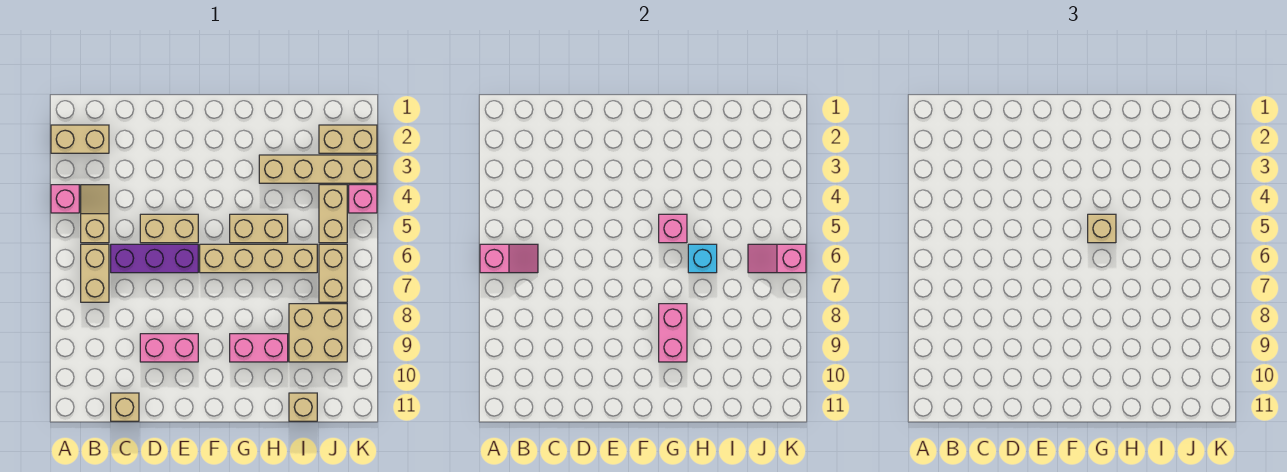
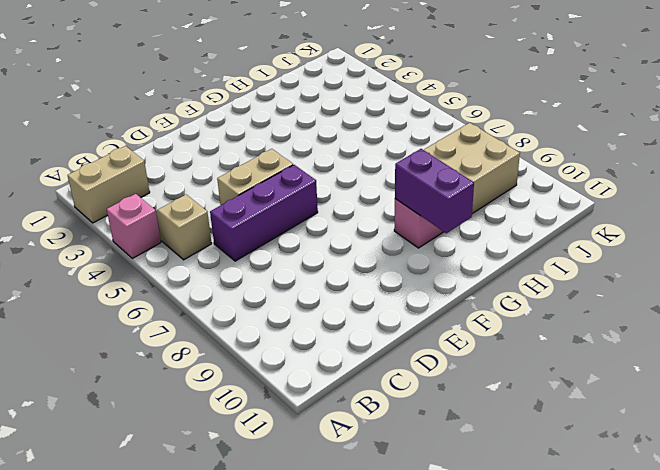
purple brick G9:G10 level 2 -> pink brick G8:G9 level 2
none -> tan brick B6:B7 level 1
none -> tan brick C11 level 1
none -> pink brick D9:E9 level 1

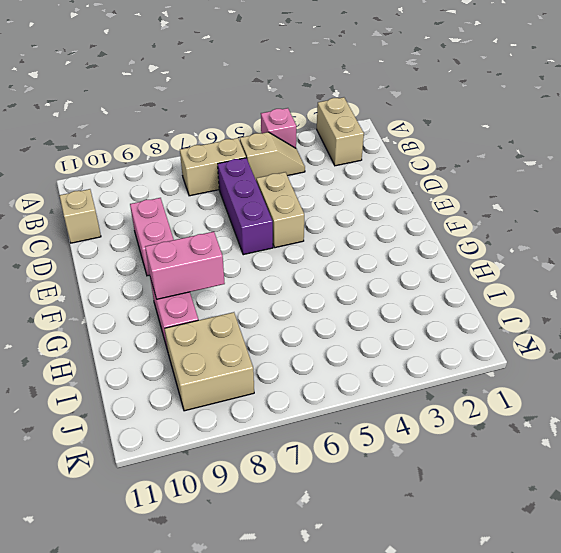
none -> tan brick F6:I6 level 1
none -> tan brick G5:H5 level 1
none -> tan brick H3:K3 level 1

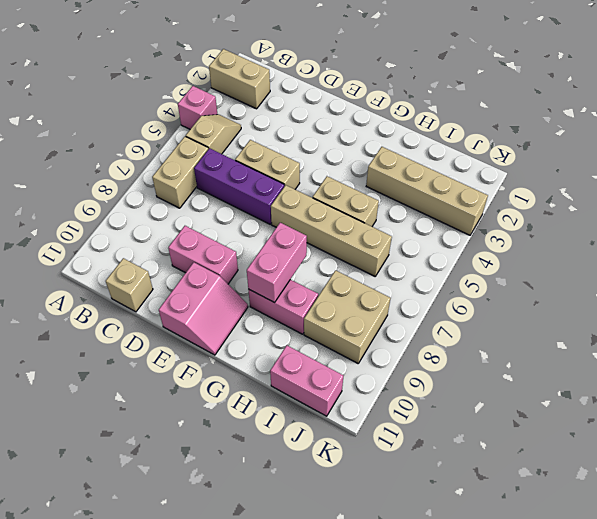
pink slope E10:F11 level 1 top E -> none
pink brick I11:J11 level 1 -> tan brick I11 level 1
none -> tan brick J2:K2 level 1
none -> tan brick J4:J5 level 1
none -> tan brick J6:J7 level 1

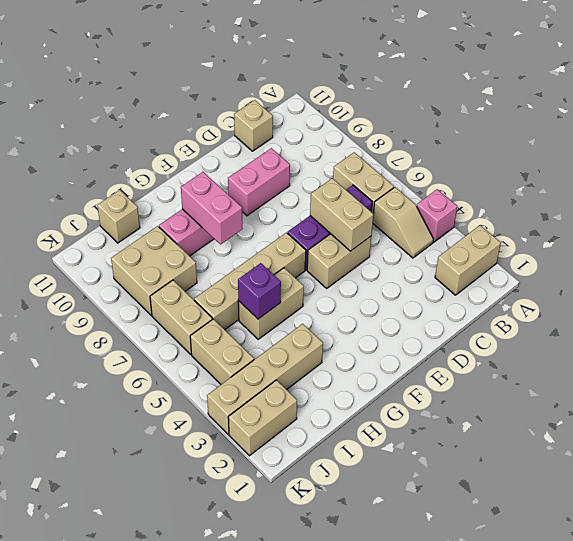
tan brick D5:D6 level 2 -> none
purple brick H5 level 2 -> none
none -> pink brick K4 level 1
none -> pink slope A6:B6 level 2 top A
none -> pink brick G5 level 2

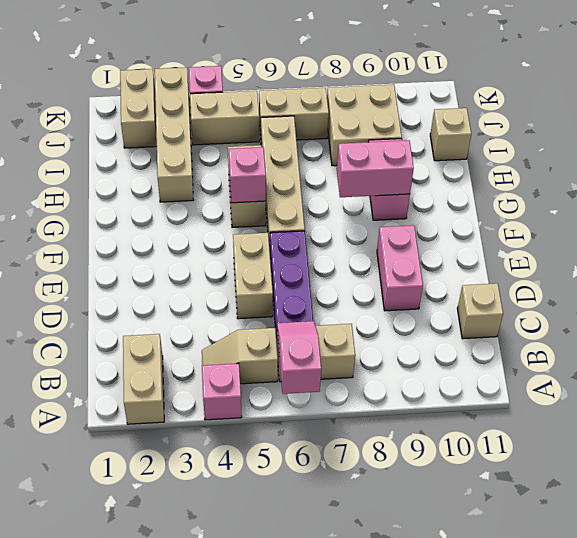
none -> cyan brick H6 level 2
none -> pink slope J6:K6 level 2 top K
none -> tan brick G5 level 3

